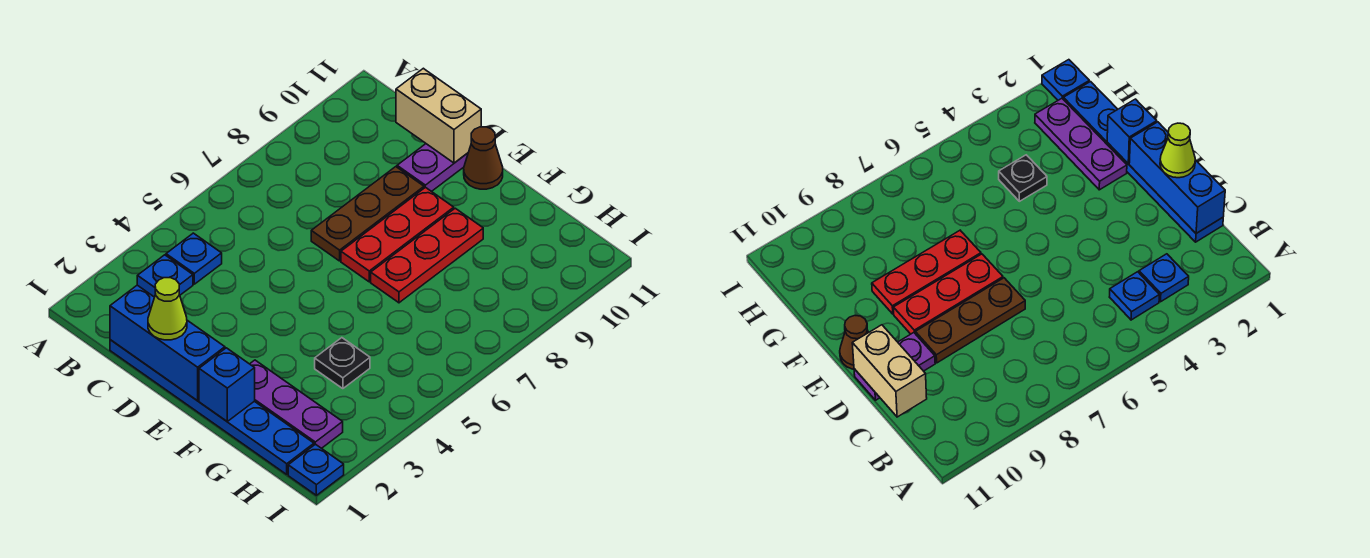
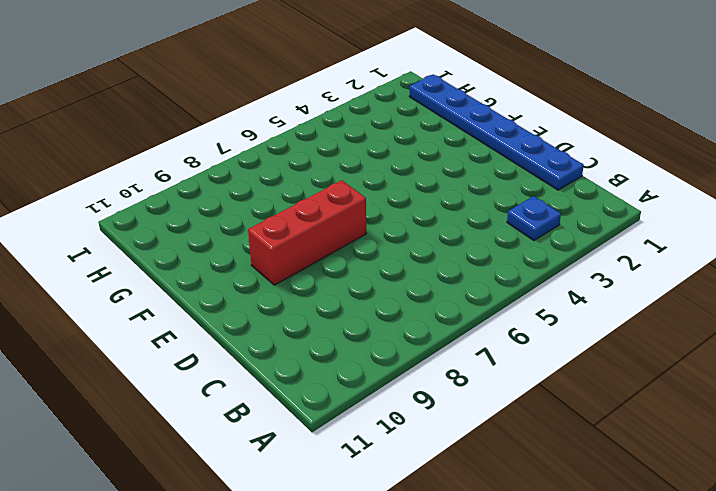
red brick E7:E9 level 1 -> red plate E7:E9 level 1
none -> blue plate B4 level 1
none -> brown plate D7:D9 level 1
none -> purple plate D10:D11 level 1

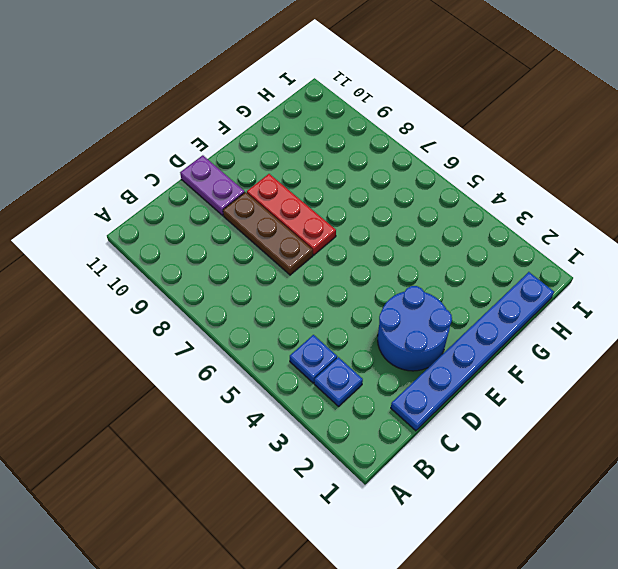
blue round brick D2:E3 level 1 -> none
none -> brown cone E11 level 1
none -> purple plate F2:H2 level 1
none -> red plate F7:F9 level 1

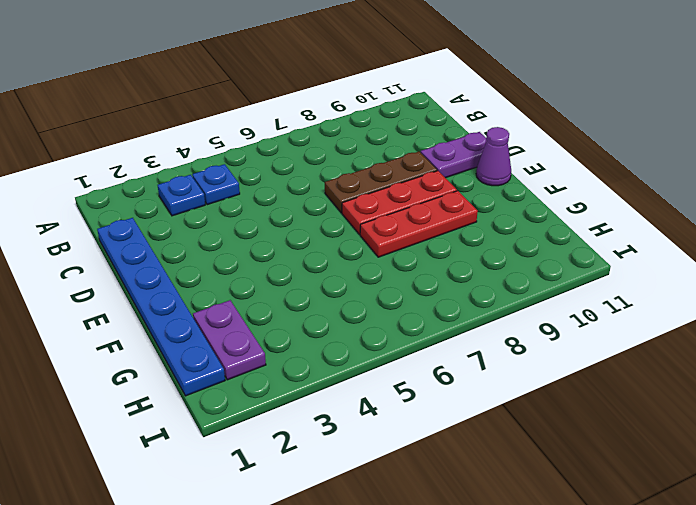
purple cone E11 level 1 -> brown cone E11 level 1
purple plate G2:H2 level 1 -> purple plate F2:H2 level 1
none -> black plate G4 level 1
none -> blue plate I1 level 1
none -> blue brick C1:E1 level 2

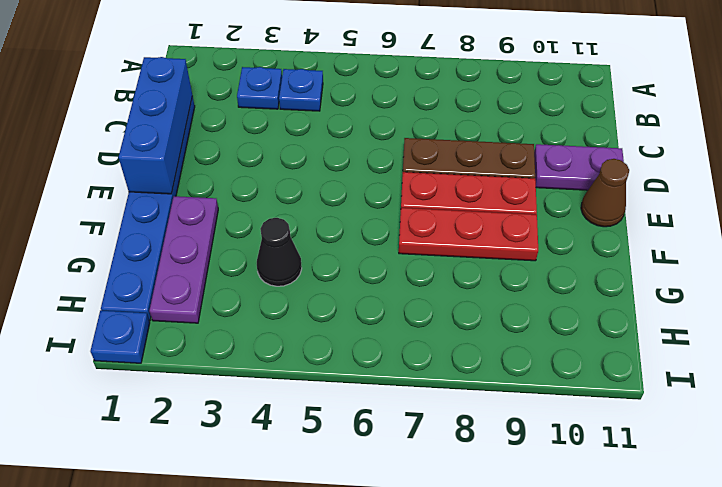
black cone G4 level 1 -> black plate G4 level 1
none -> tan brick C11:D11 level 2
none -> blue brick F1 level 2
none -> lime cone D1 level 3

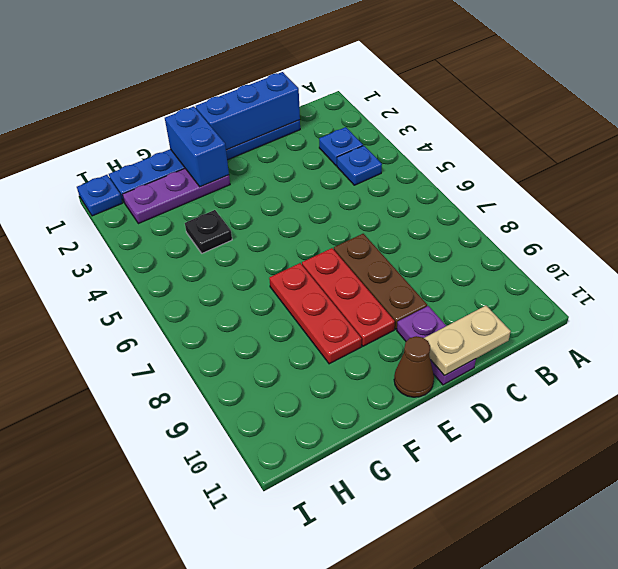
tan plate C11:D11 level 2 -> tan brick C11:D11 level 2
blue brick F1:F2 level 2 -> blue brick F1 level 2
none -> lime cone D1 level 3

